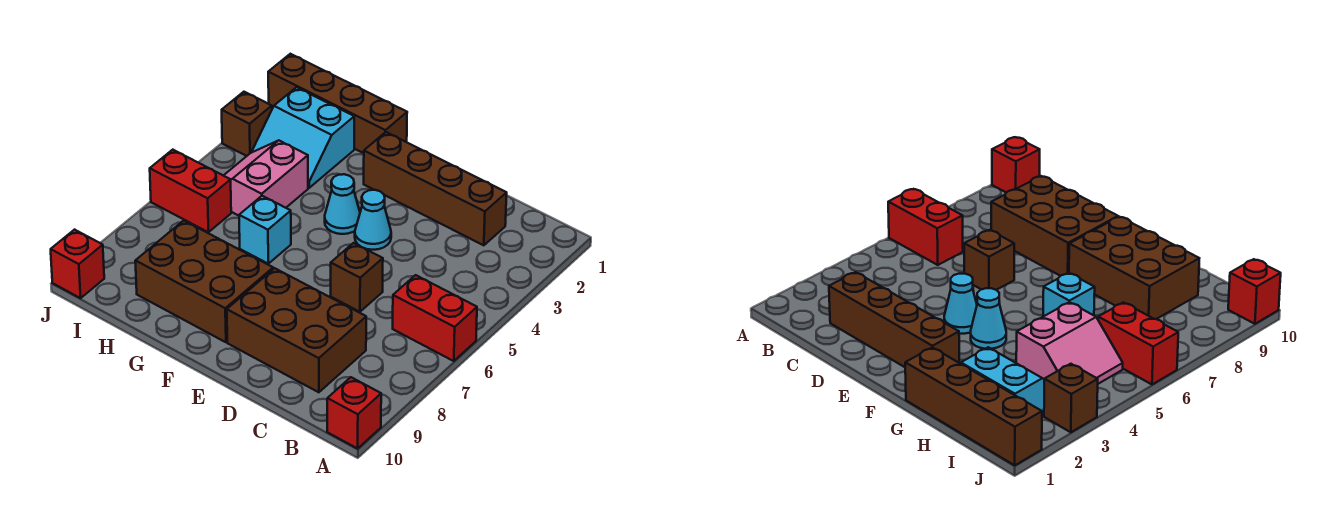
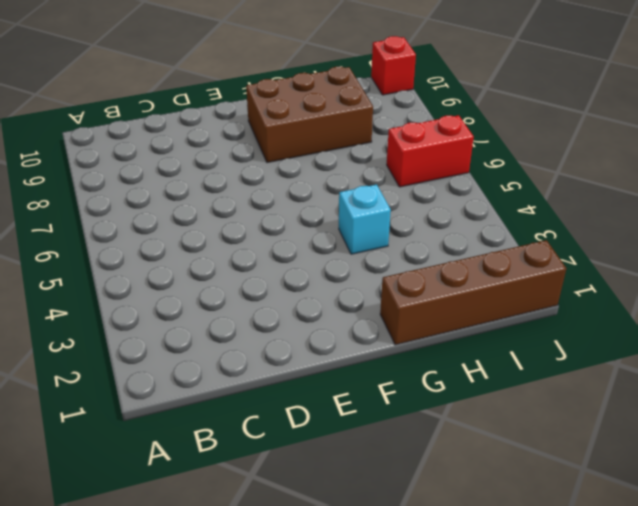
cyan brick G4 level 1 -> cyan brick G6 level 1
none -> red brick A6:B6 level 1
none -> red brick A10 level 1
none -> brown brick C2:F2 level 1

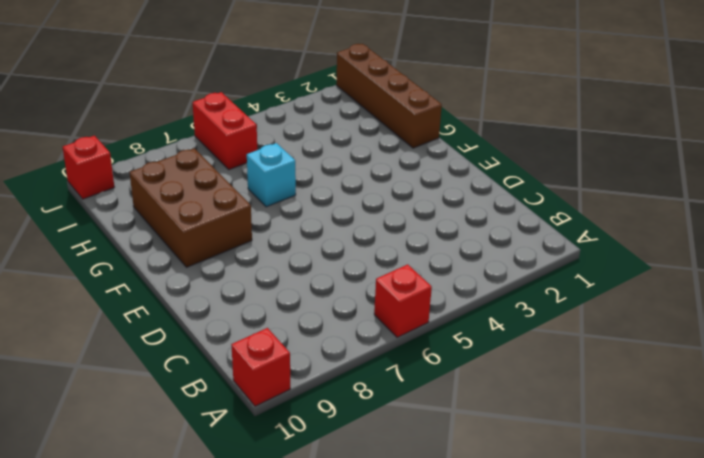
red brick A6 level 1 -> red brick A6:B6 level 1
none -> brown brick C2:F2 level 1
none -> brown brick C8:E9 level 1
none -> brown brick D6 level 1

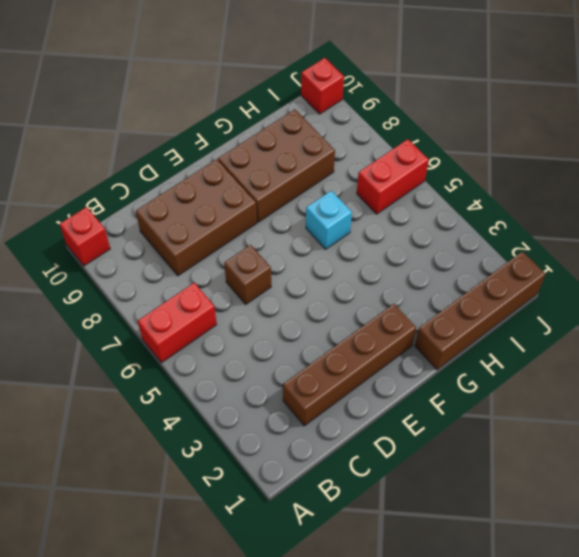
none -> cyan cone E4 level 1
none -> cyan cone F4 level 1
none -> cyan slope H2:I3 level 1 top 2

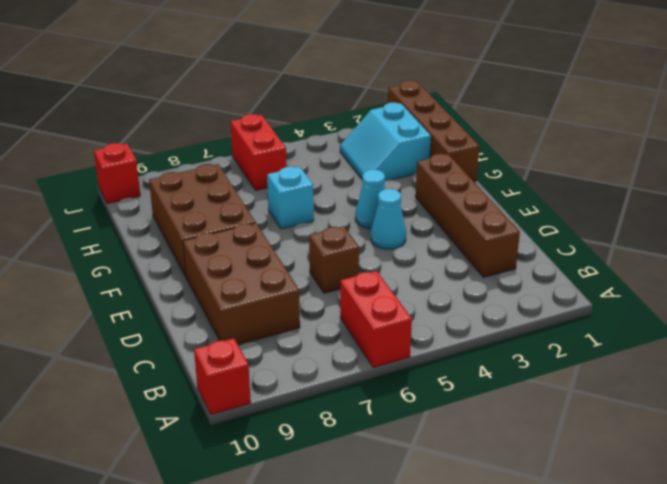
none -> pink slope H4:I5 level 1 top H
none -> brown brick J3 level 1

